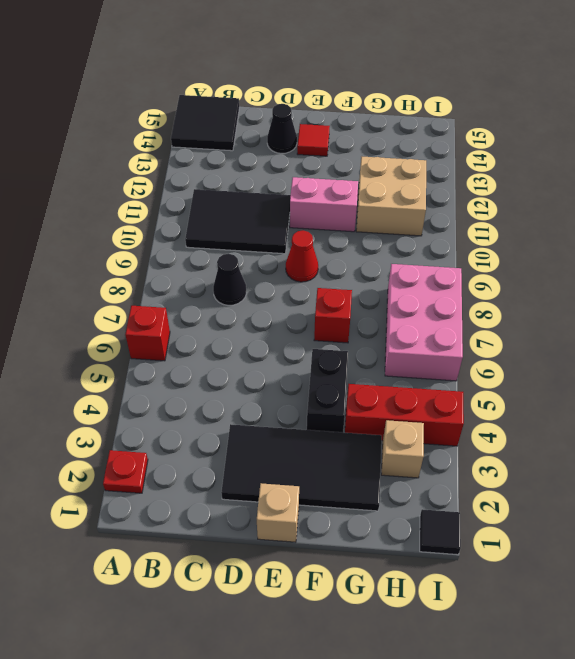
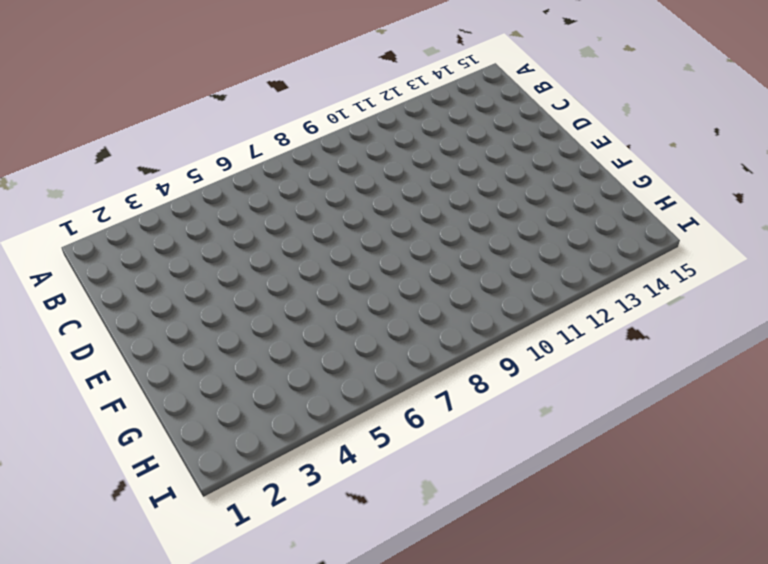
none -> red plate A2 level 1
none -> red brick A6 level 1
none -> black tile A14:B15 level 1

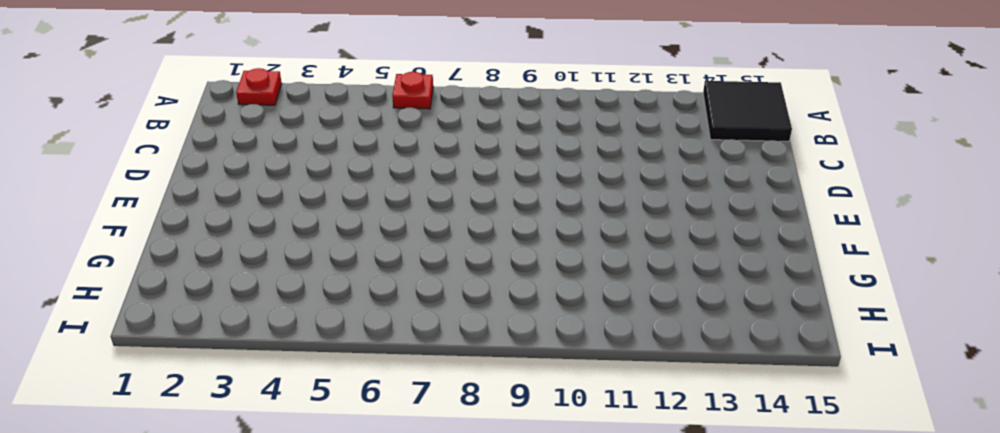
red plate A6 level 1 -> red brick A6 level 1
none -> black tile B10:D11 level 1
none -> black cone C8 level 1
none -> black tile D2:G3 level 1

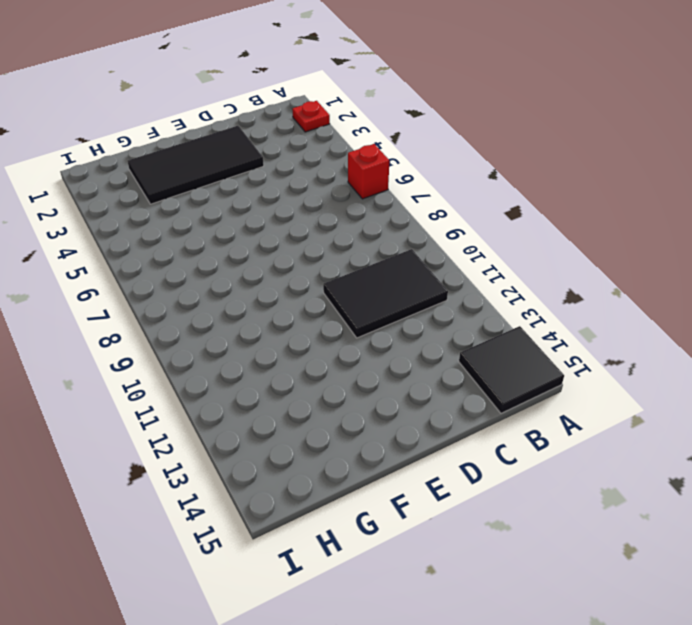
none -> black cone C8 level 1
none -> black cone D14 level 1
none -> tan brick E1 level 1

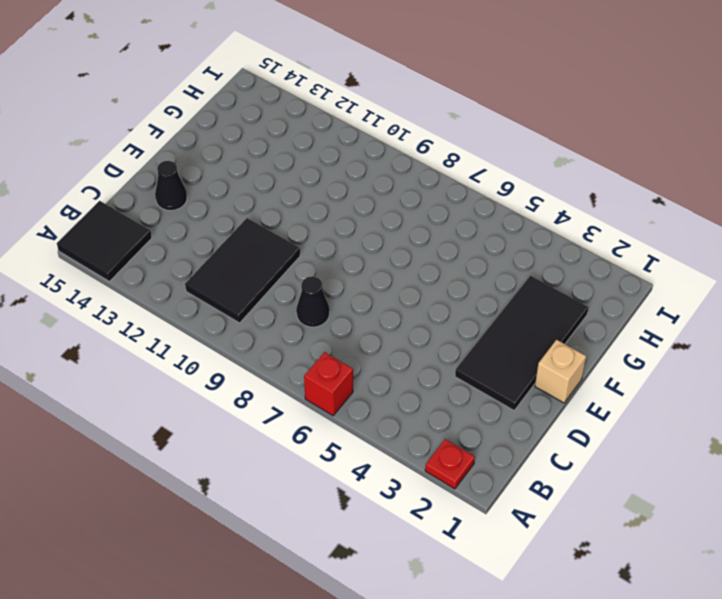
none -> red cone E9 level 1
none -> pink brick E11:F11 level 1
none -> red tile E14 level 1

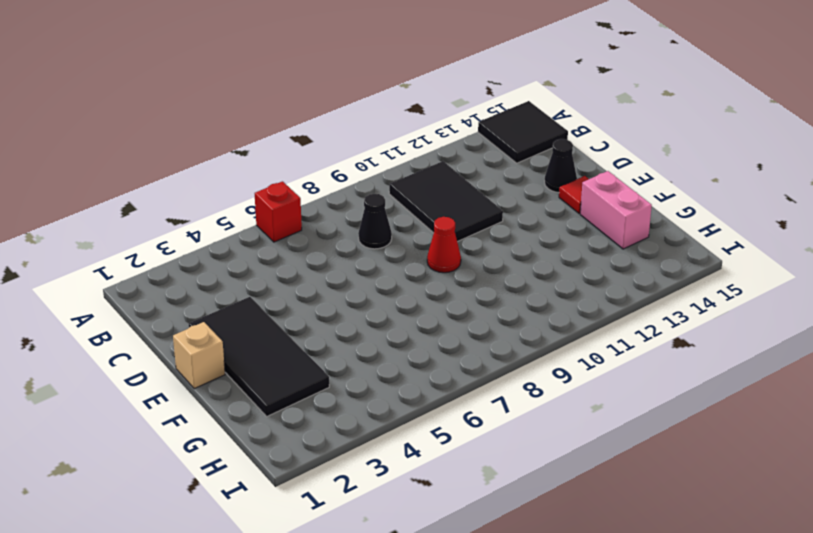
pink brick F14:G14 level 1 -> pink brick E11:F11 level 1
none -> red plate A2 level 1
none -> black brick F4:F5 level 1
none -> red brick F7 level 1

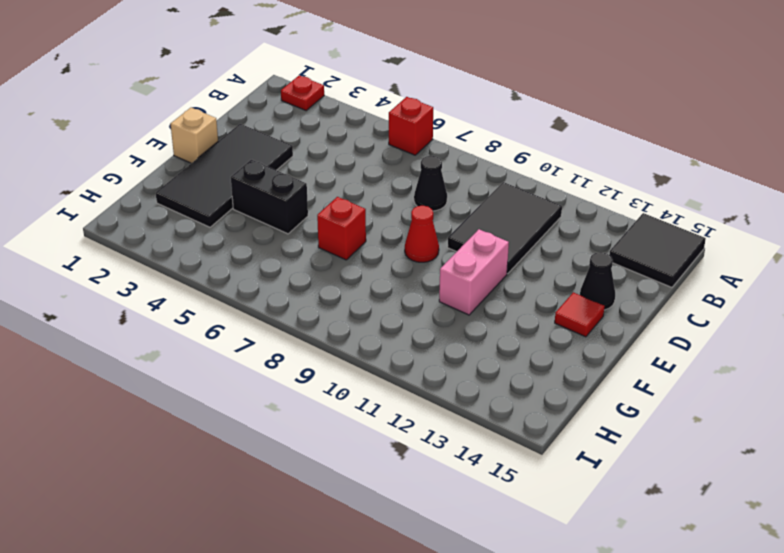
none -> red brick G4:I4 level 1
none -> tan brick G11:H12 level 1
none -> tan brick H3 level 1

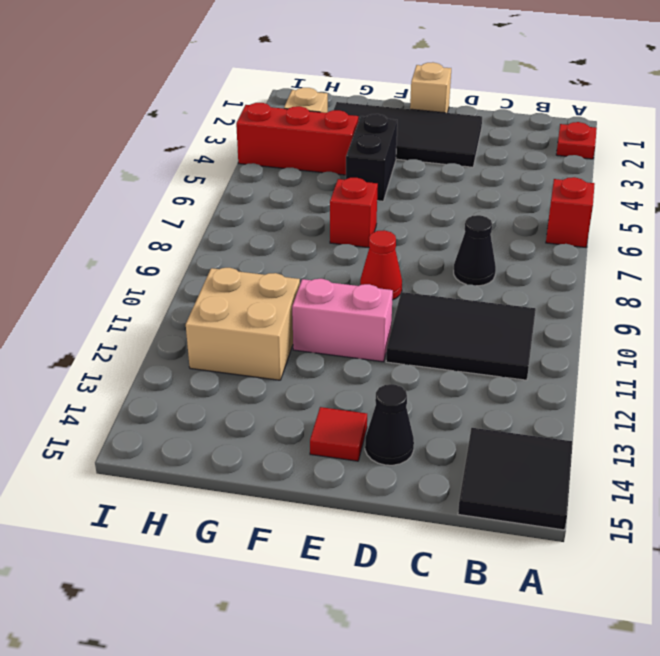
none -> pink brick H6:I8 level 1
none -> black tile I1 level 1

